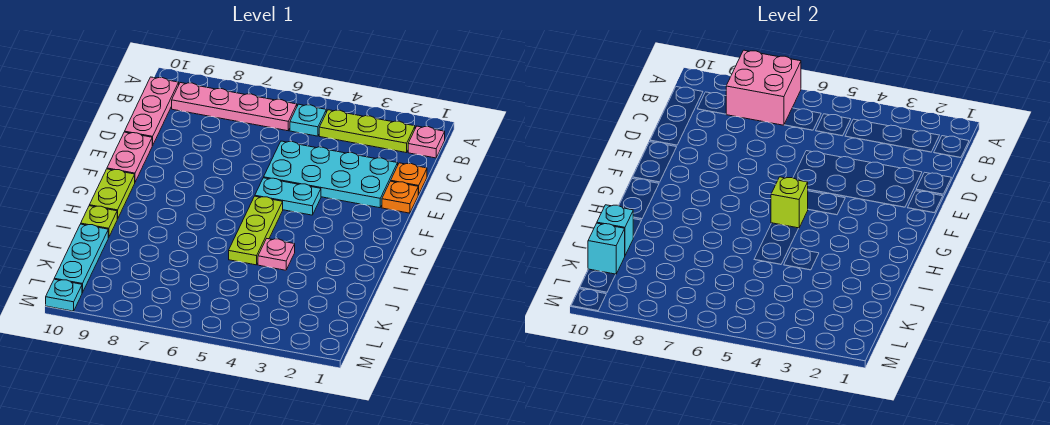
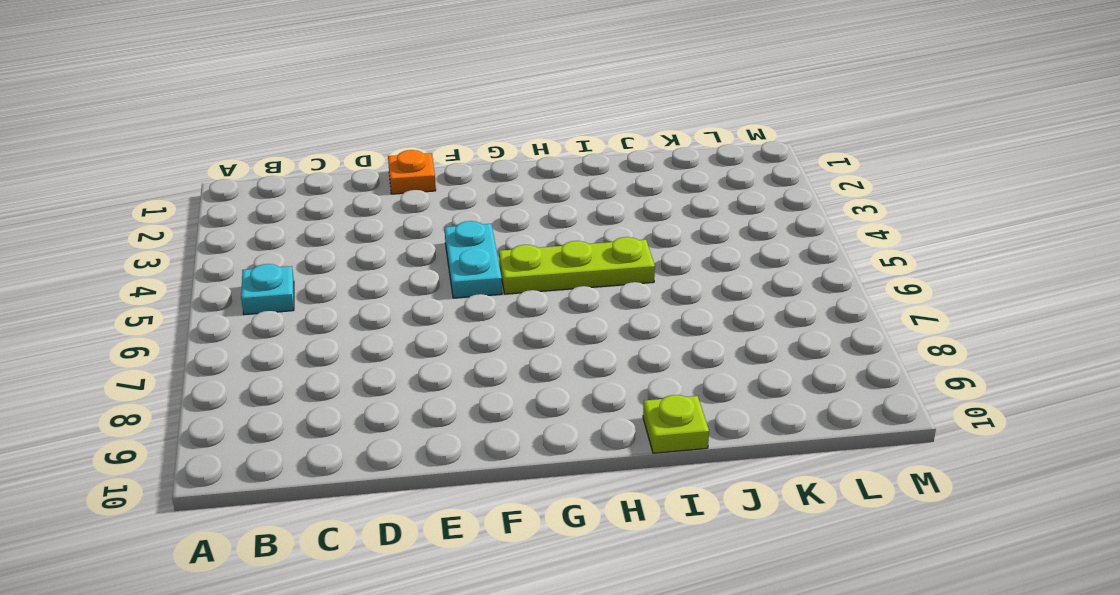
none -> pink plate B1 level 1
none -> lime plate B2:B4 level 1
none -> pink plate B6:B9 level 1

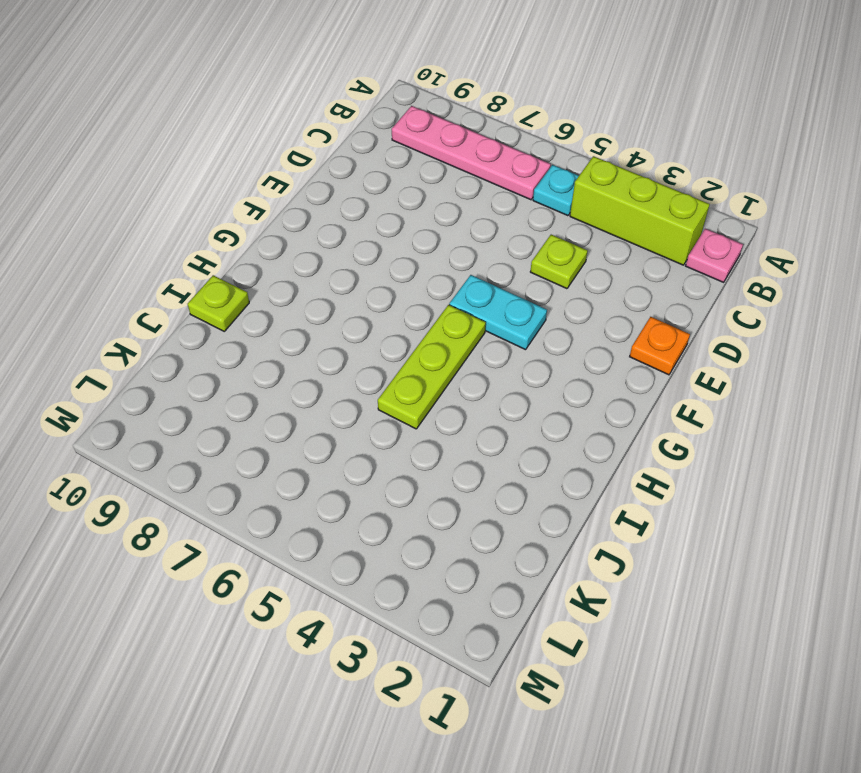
lime brick B2:B4 level 1 -> lime plate B2:B4 level 1
lime plate D4 level 1 -> cyan plate D2:E5 level 1
none -> pink plate B10:D10 level 1
none -> orange plate D1 level 1
none -> pink plate E10:F10 level 1

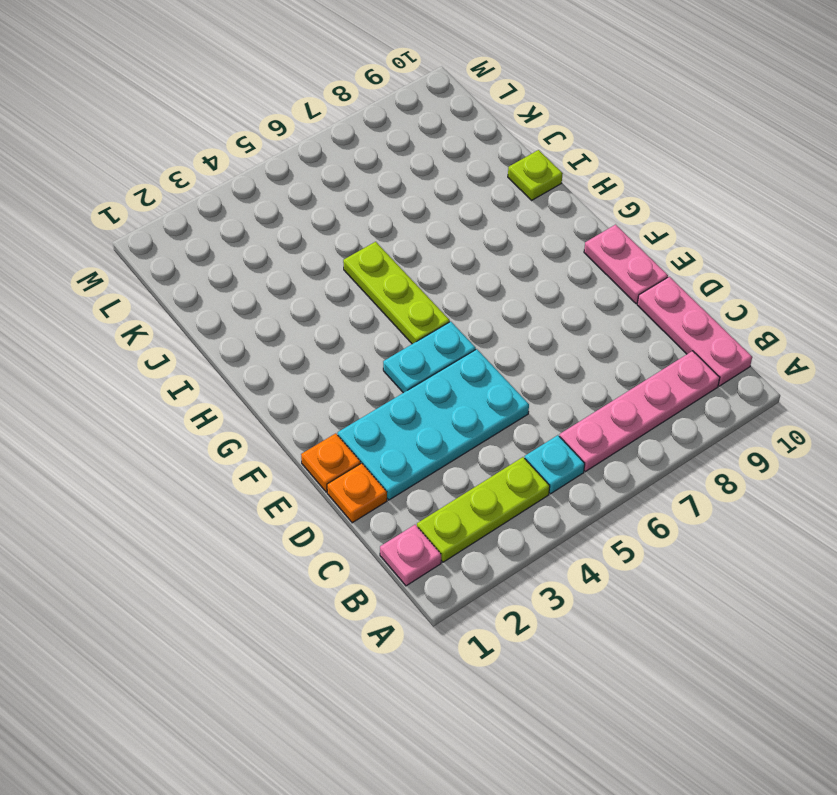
none -> lime plate G10:H10 level 1
none -> pink plate I4 level 1
none -> cyan plate J10:L10 level 1

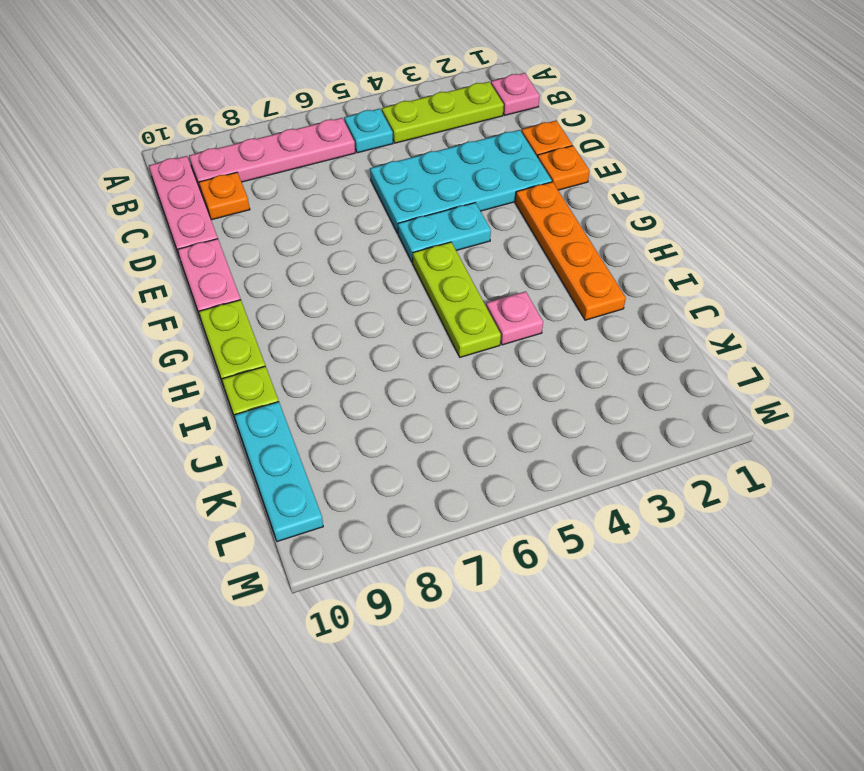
orange plate C9 level 1 -> none
orange plate F2:I2 level 1 -> none
none -> cyan plate M10 level 1
none -> pink brick A7:B8 level 2
none -> lime brick G5 level 2

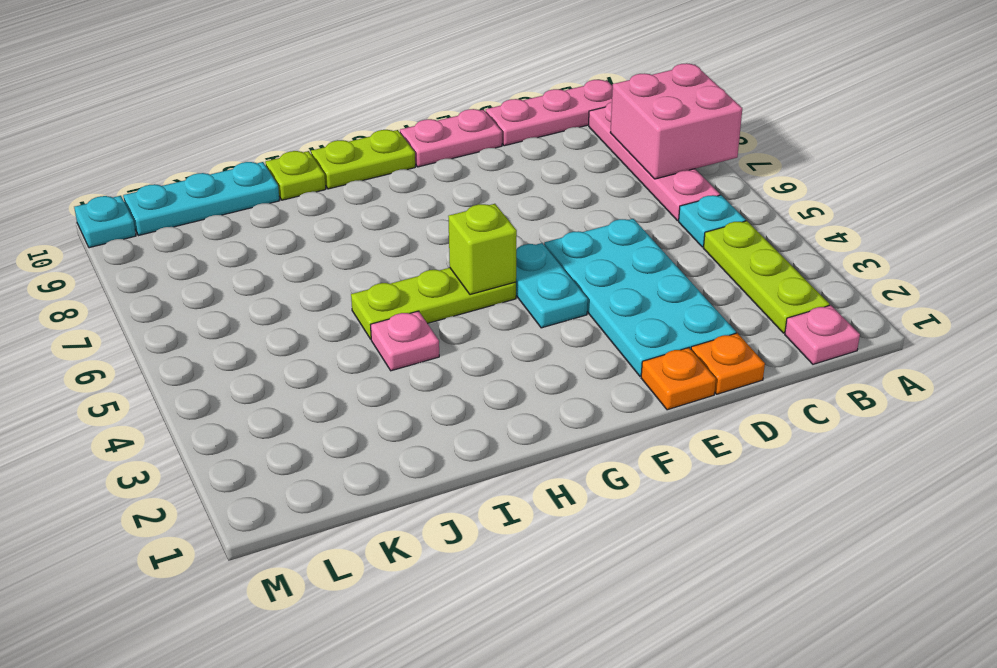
none -> cyan brick J10 level 2
none -> cyan brick K10 level 2

